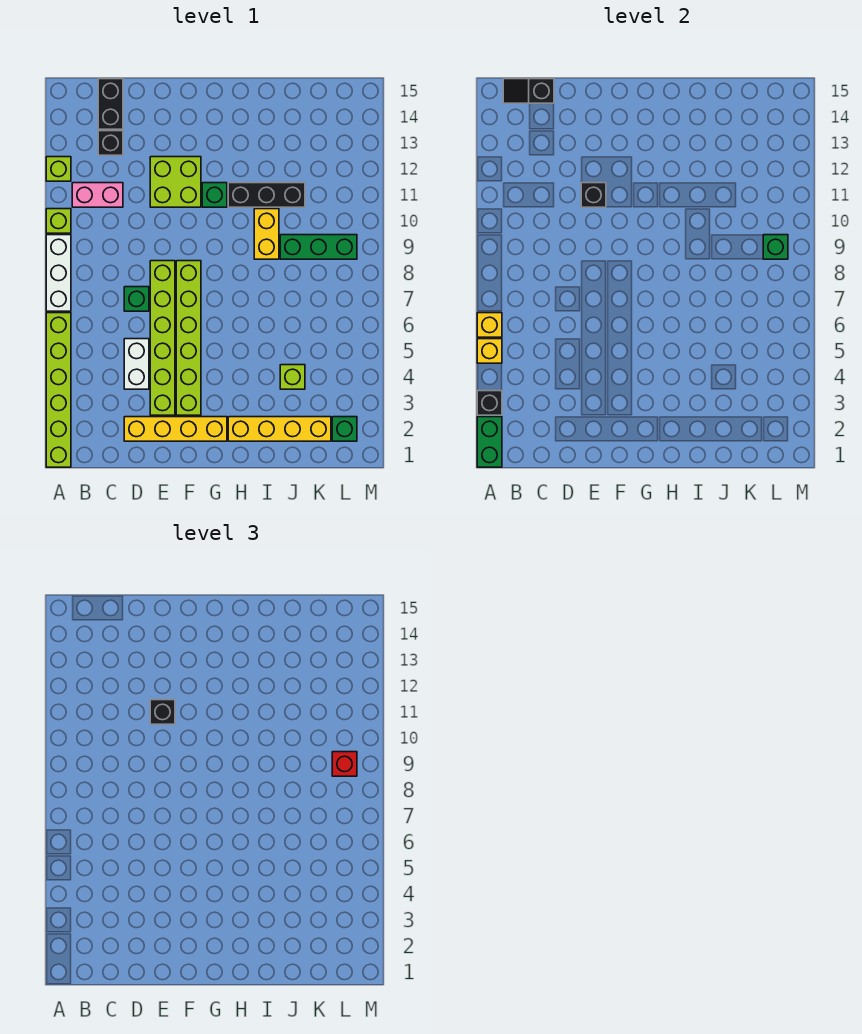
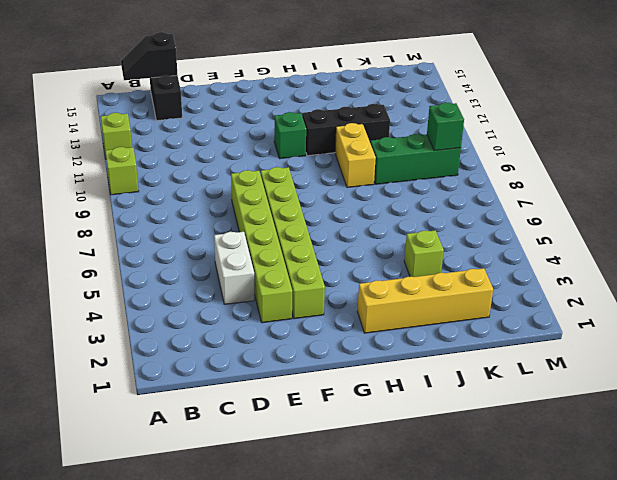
none -> lime brick A1:A6 level 1
none -> white brick A7:A9 level 1
none -> pink brick B11:C11 level 1

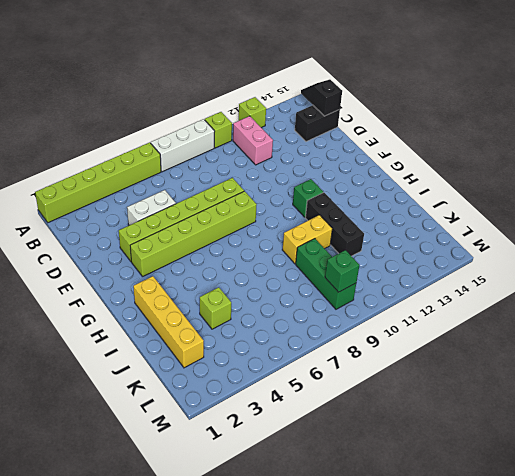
none -> black brick C13 level 1
none -> yellow brick D2:G2 level 1
none -> green brick D7 level 1

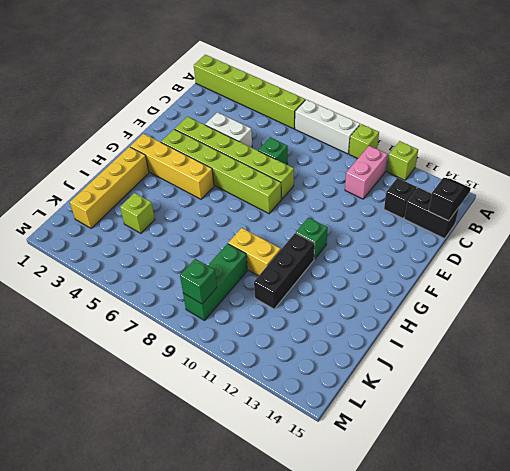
yellow brick G2:G5 level 1 -> yellow brick D2:G2 level 1
none -> lime brick E11:F12 level 1
none -> green brick L2 level 1
none -> green brick A1:A2 level 2

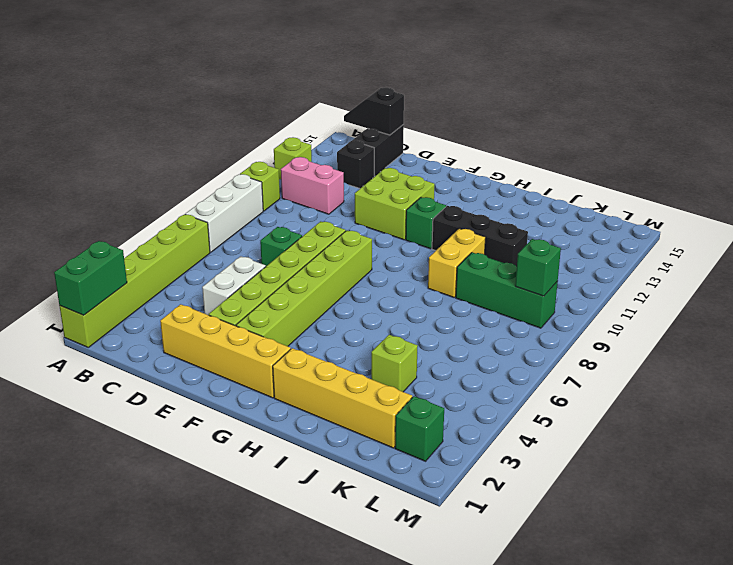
none -> black brick A3 level 2
none -> yellow brick A5 level 2
none -> yellow brick A6 level 2

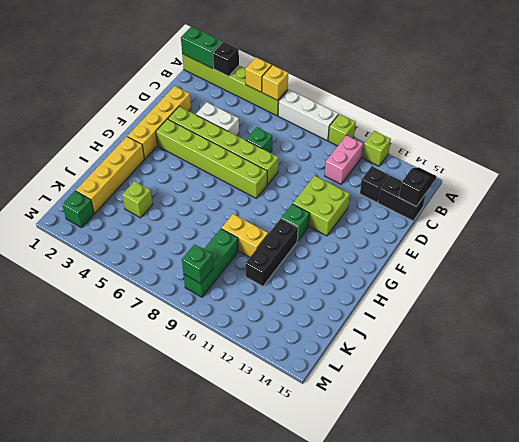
none -> black brick E11 level 2
none -> black brick E11 level 3
none -> red brick L9 level 3

